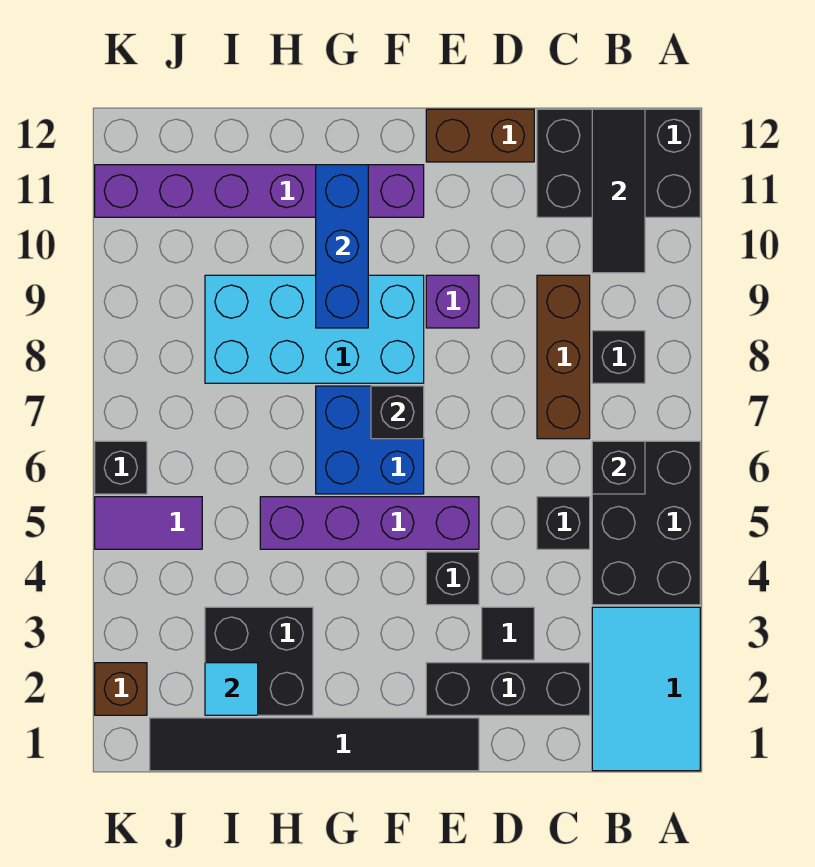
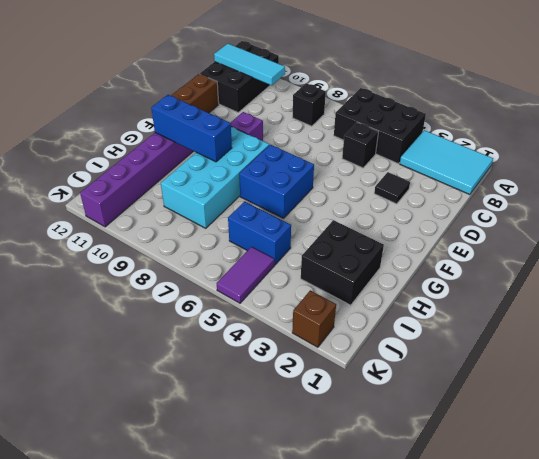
cyan tile B10:B12 level 2 -> black tile B10:B12 level 2
blue brick I5:I6 level 1 -> none
none -> black brick C2:E2 level 1
none -> brown brick C7:C9 level 1
none -> black tile E1:J1 level 1

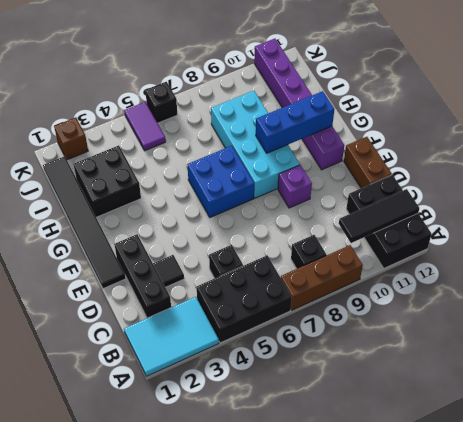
brown brick A7:A9 level 1 -> brown brick C7:C9 level 1
none -> black brick E4 level 1
none -> purple brick E5:H5 level 1
none -> black brick B6 level 2

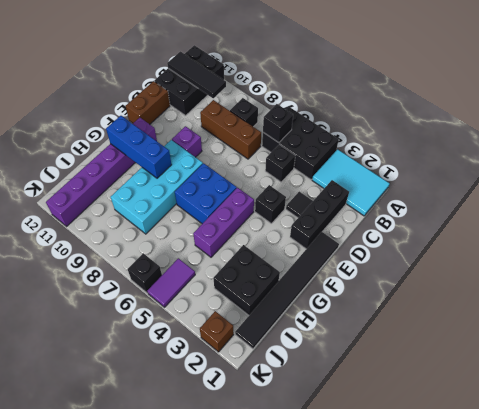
purple brick F5:H5 level 1 -> purple brick E5:H5 level 1
none -> black brick F7 level 2
none -> cyan tile I2 level 2

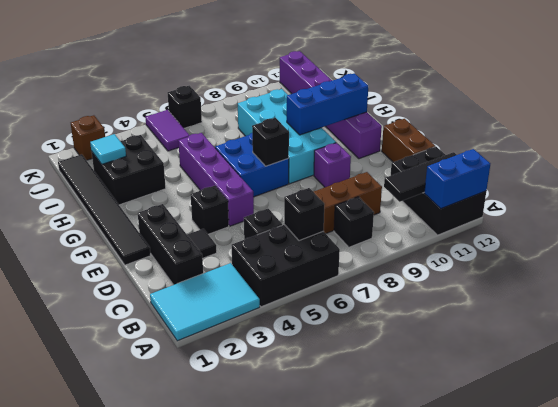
blue brick A11:A12 level 2 -> none

